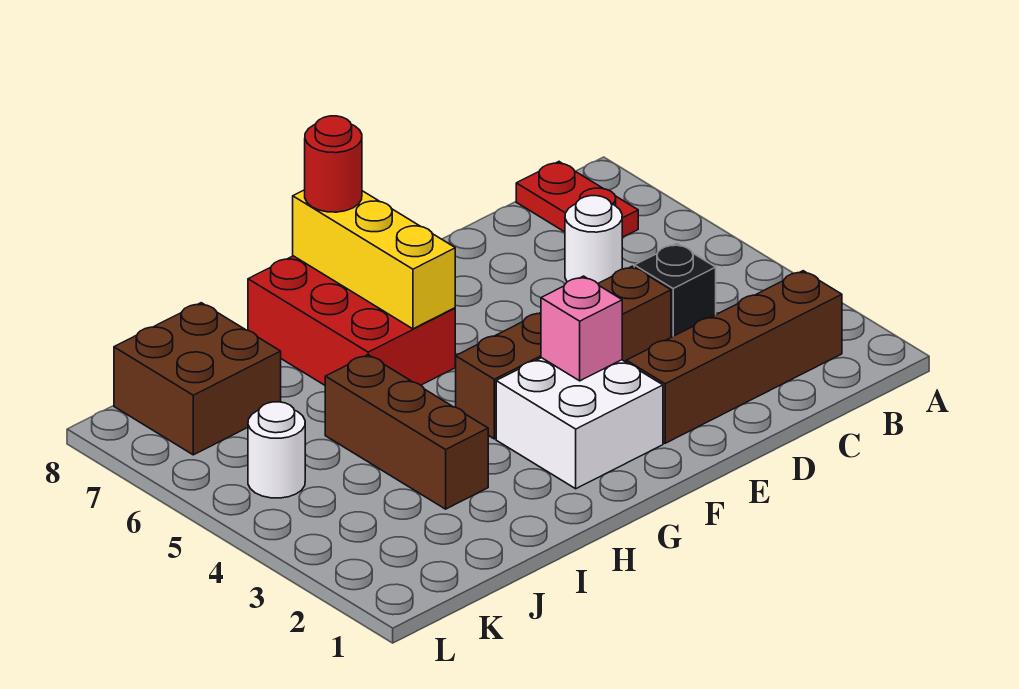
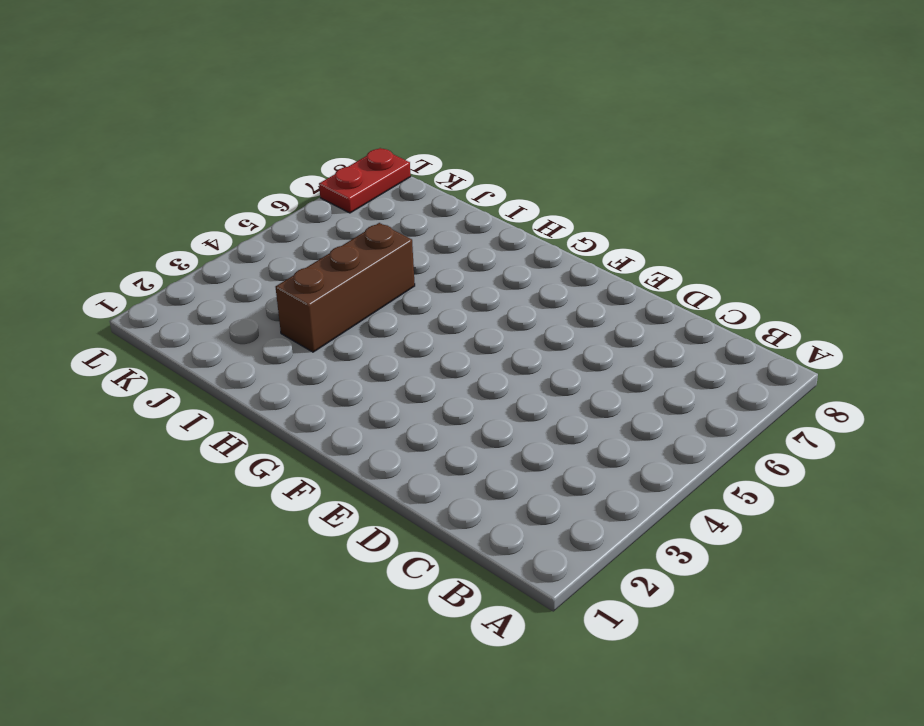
red plate L7:L8 level 1 -> red plate B7:B8 level 1
none -> brown brick B2:E2 level 1
none -> black brick C4 level 1
none -> white round brick C6 level 1

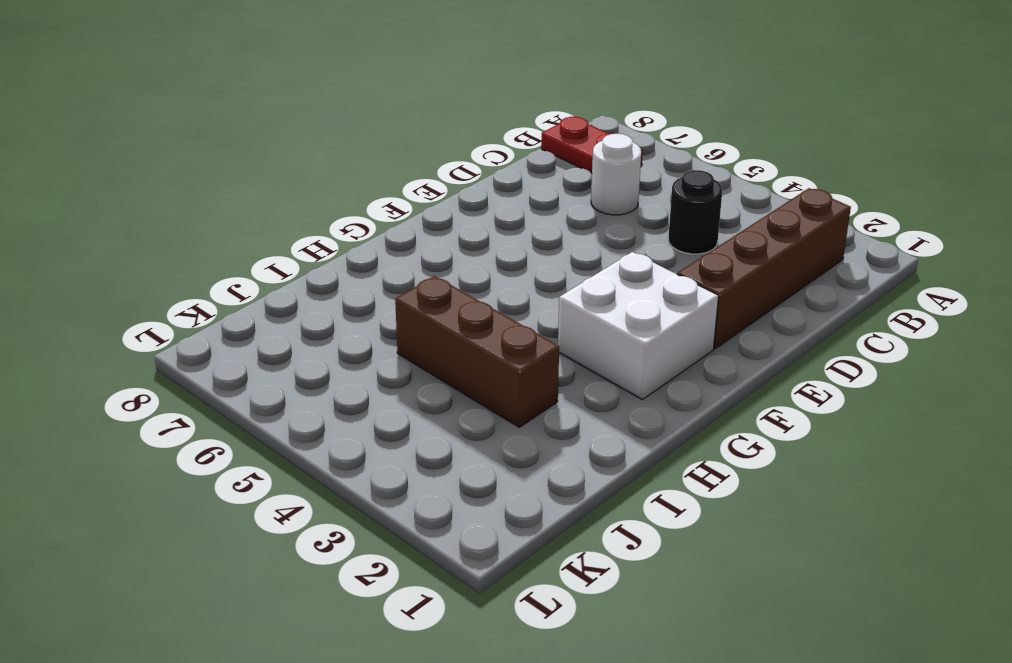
black round brick C4 level 1 -> black brick C4 level 1
none -> brown brick D4:G4 level 1
none -> red brick G6:H8 level 1
none -> brown brick J7:K8 level 1

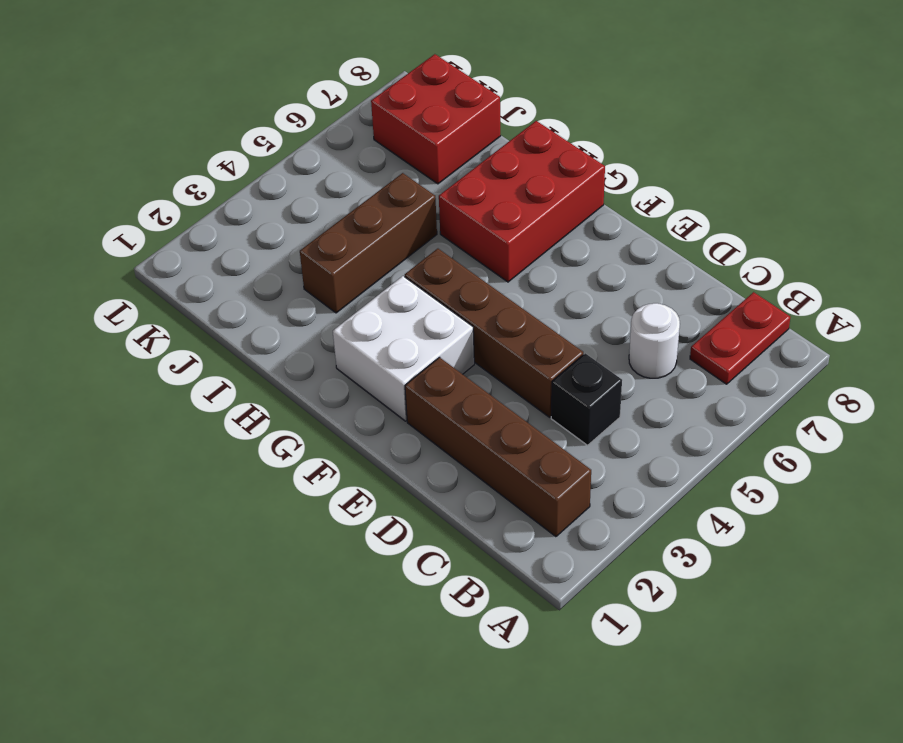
red brick J7:K8 level 1 -> brown brick J7:K8 level 1
none -> white round brick K5 level 1
none -> pink brick F3 level 2
none -> yellow brick G6:G8 level 2

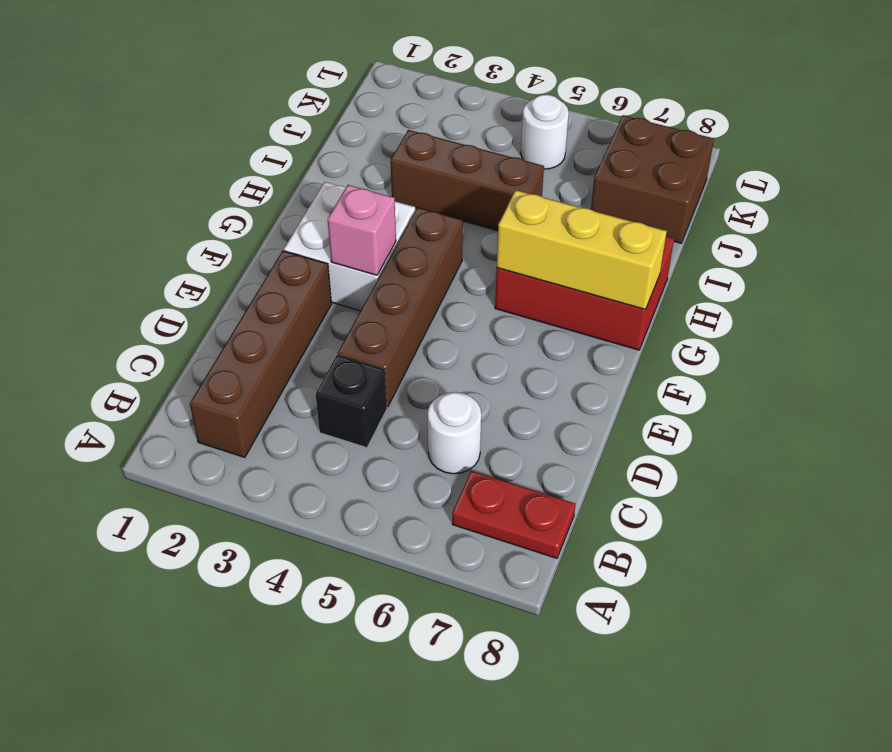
none -> red round brick G8 level 3

